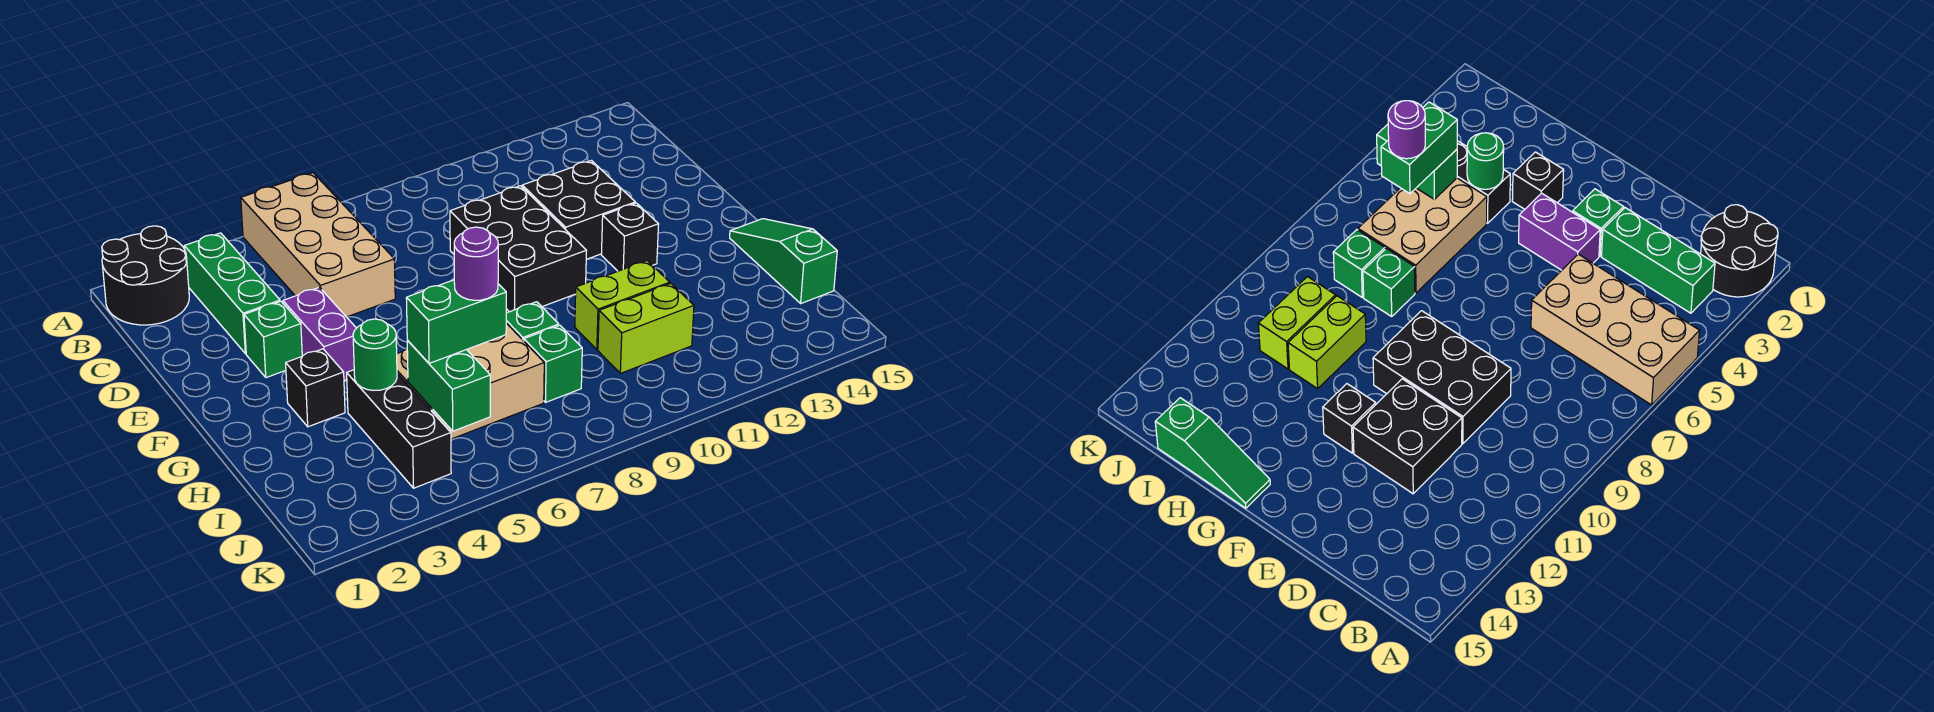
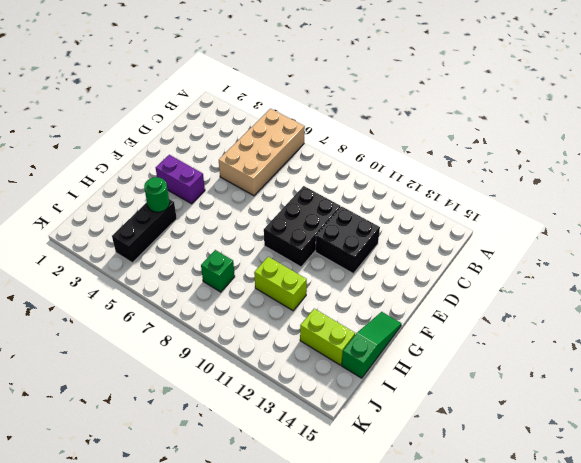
purple brick F3:F4 level 1 -> purple brick E4:F4 level 1
lime brick I13:I14 level 1 -> lime brick I10:I11 level 1
none -> black round brick A1:B2 level 1
none -> green brick B3:D3 level 1
none -> green brick E3 level 1

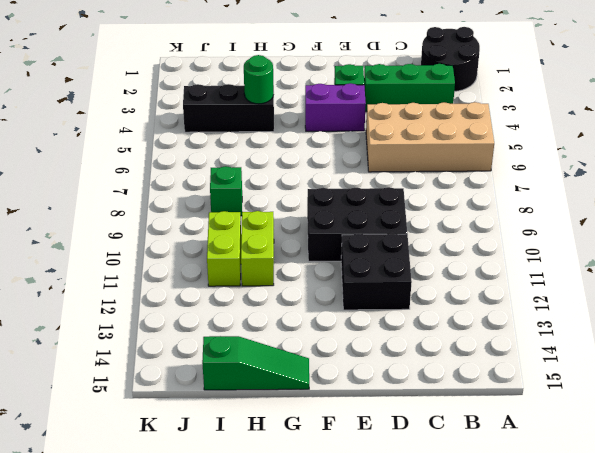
none -> black brick F12 level 1
none -> black brick G3 level 1
none -> tan brick H5:I7 level 1

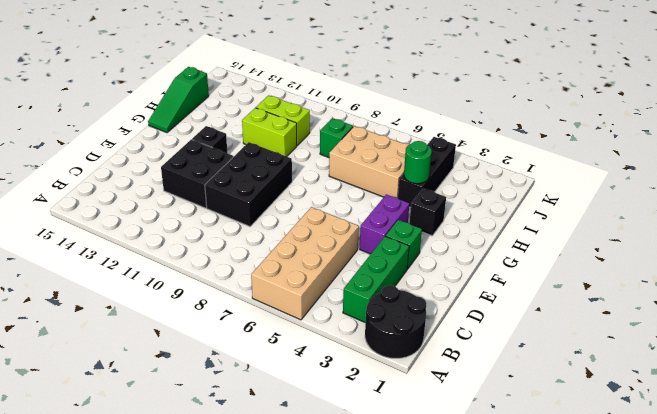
none -> green brick H8 level 1
none -> green brick I5:J5 level 2
none -> green brick I5:I6 level 3

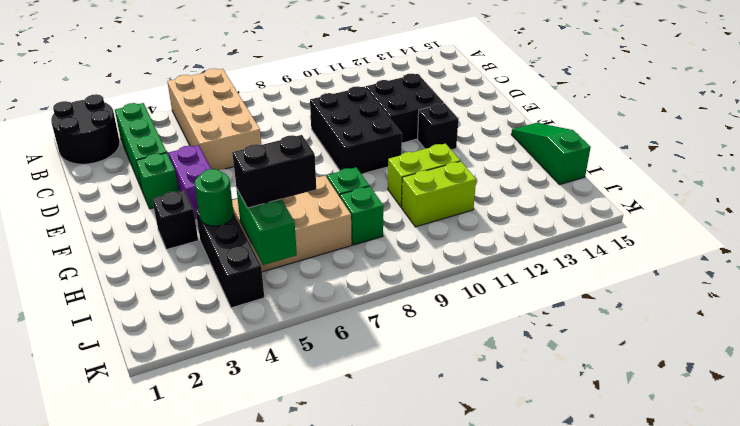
black brick I5:I6 level 3 -> green brick I5:I6 level 3
none -> purple round brick I6 level 4

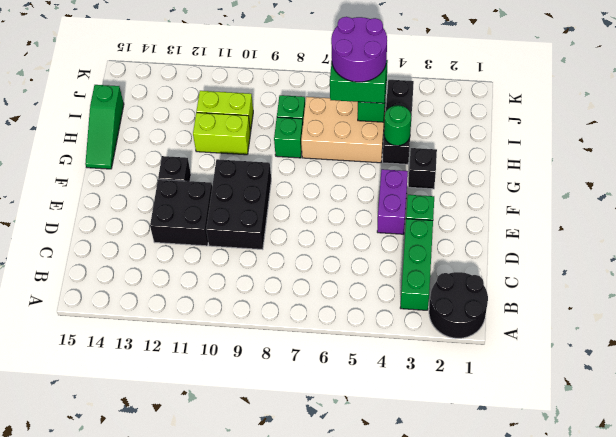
purple round brick I5:J6 level 4 -> purple round brick I6 level 4
none -> tan brick A5:D6 level 1

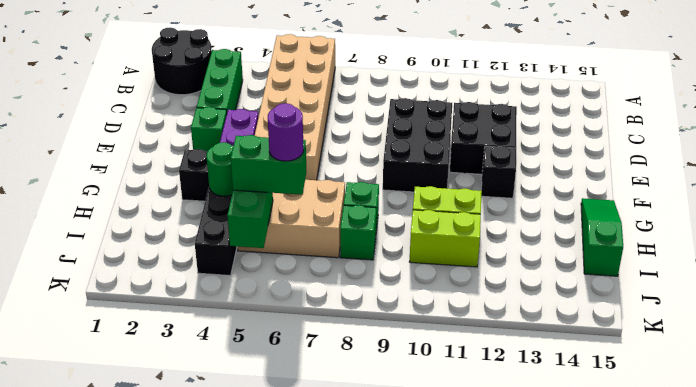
tan brick A5:F6 level 1 -> tan brick A5:D6 level 1

